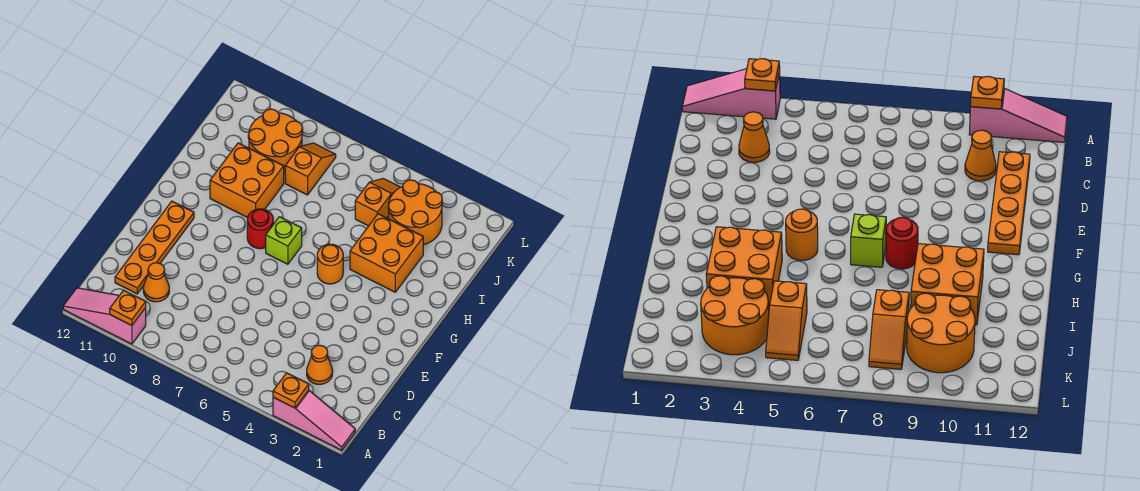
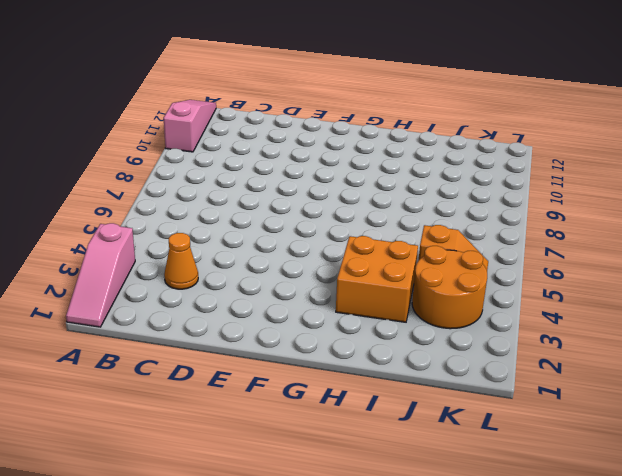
none -> orange cone C10 level 1
none -> orange plate C11:F11 level 1
none -> orange round brick G5 level 1

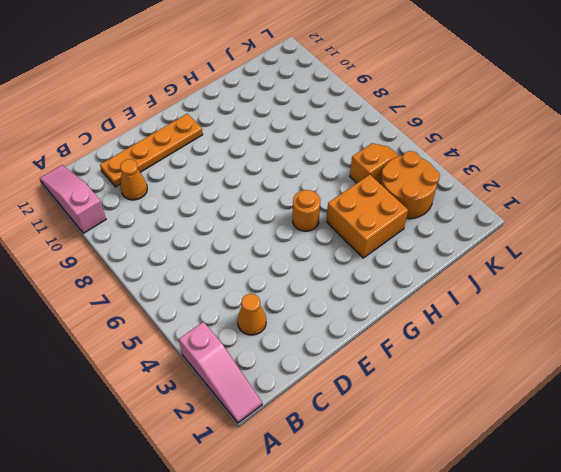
none -> lime brick G7 level 1
none -> red round brick G8 level 1
none -> orange brick H9:I10 level 1

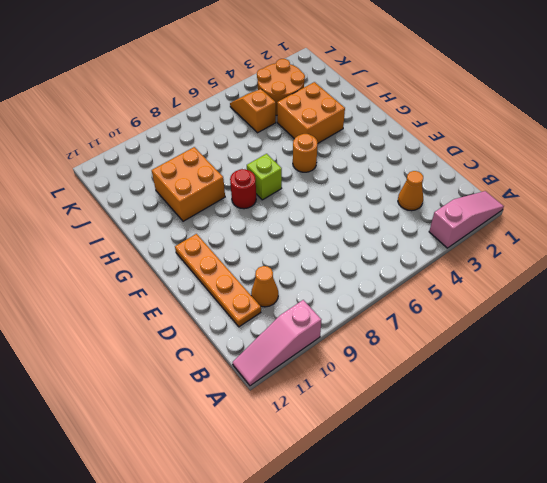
none -> orange slope J8:K8 level 1 top J
none -> orange round brick J9:K10 level 1
none -> orange plate A3 level 2

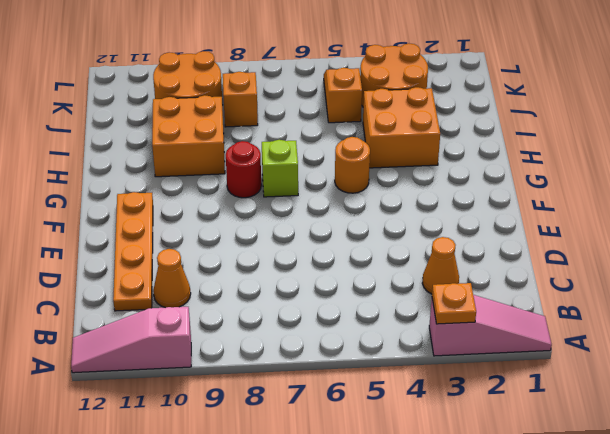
none -> orange plate A10 level 2

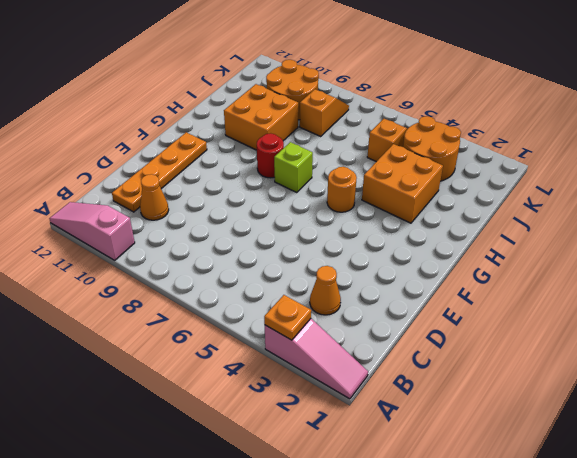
none -> orange plate A10 level 2

